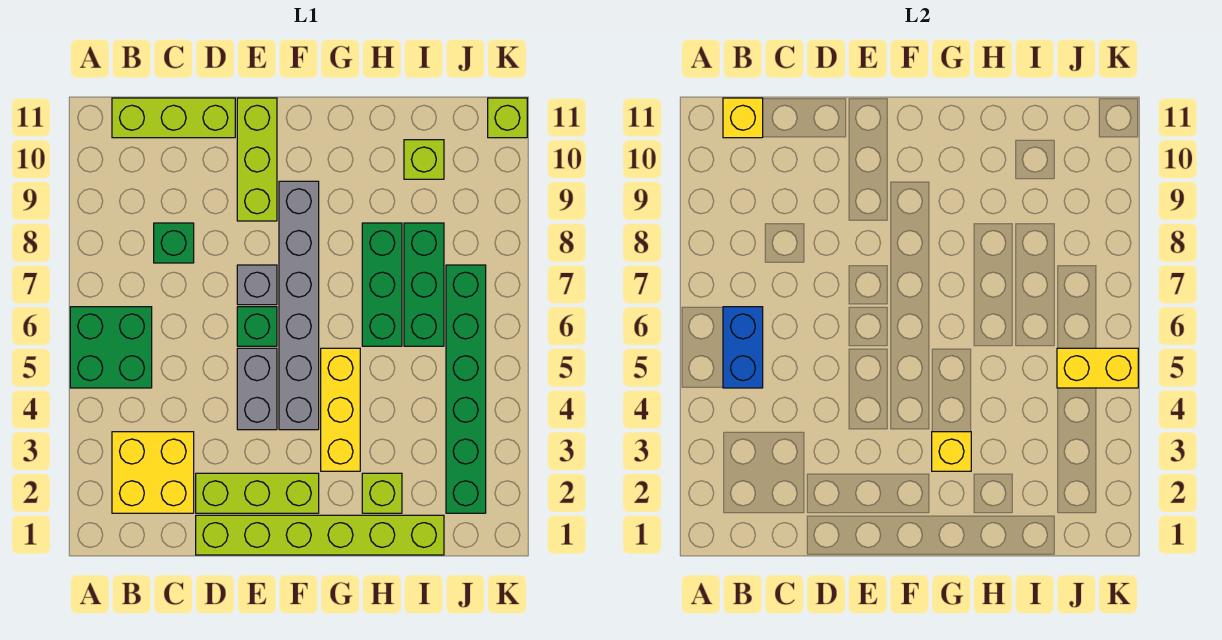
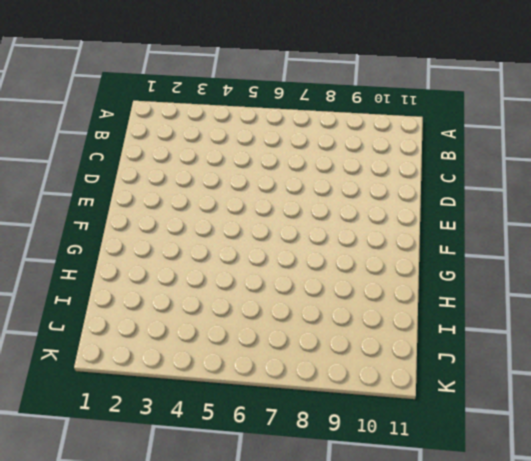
none -> green brick A5:B6 level 1
none -> yellow brick B2:C3 level 1
none -> lime brick B11:D11 level 1

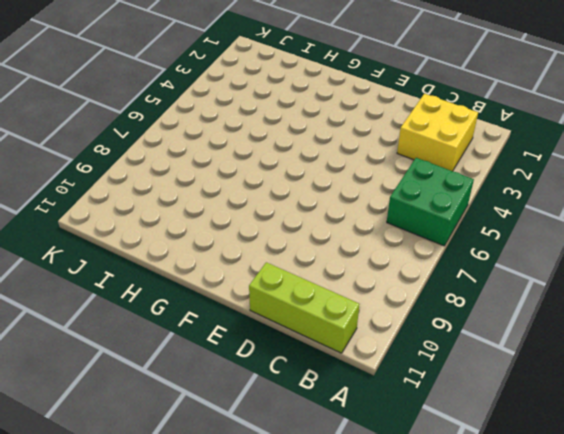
none -> green brick C8 level 1
none -> lime brick D1:I1 level 1
none -> lime brick D2:F2 level 1

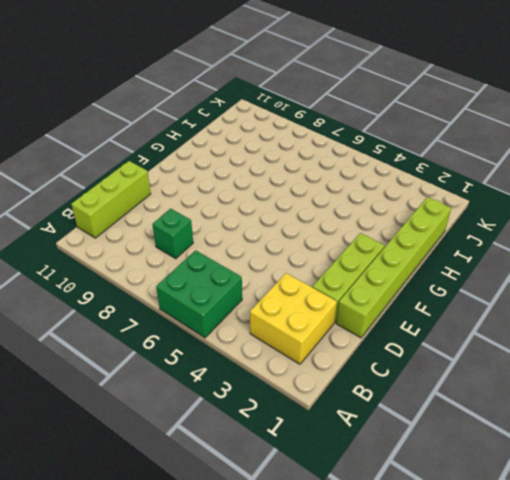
none -> grey brick E4:E5 level 1
none -> green brick E6 level 1
none -> grey brick E7 level 1

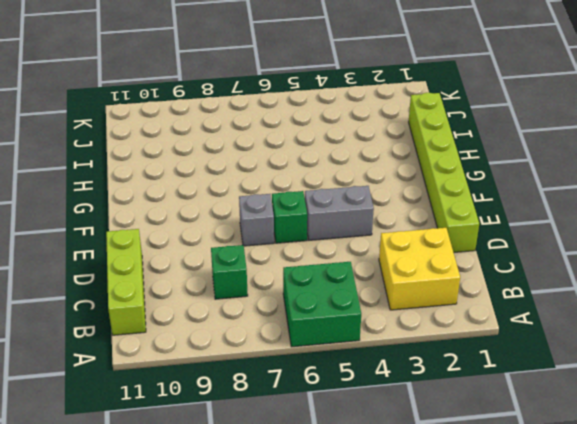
none -> lime brick D2:F2 level 1
none -> lime brick E9:E11 level 1
none -> grey brick F4:F9 level 1

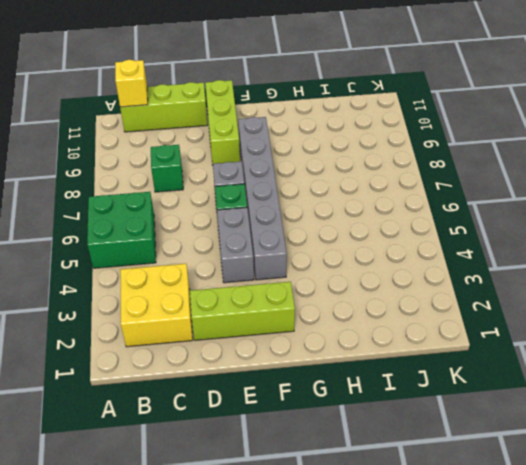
none -> lime brick D1:I1 level 1
none -> yellow brick G3:G5 level 1
none -> lime brick H2 level 1

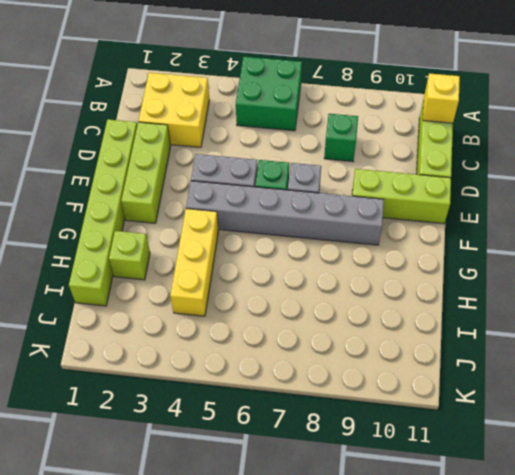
yellow brick G4:I4 level 1 -> yellow brick G3:G5 level 1
none -> green brick H6:H8 level 1
none -> green brick I6:I8 level 1
none -> lime brick I10 level 1

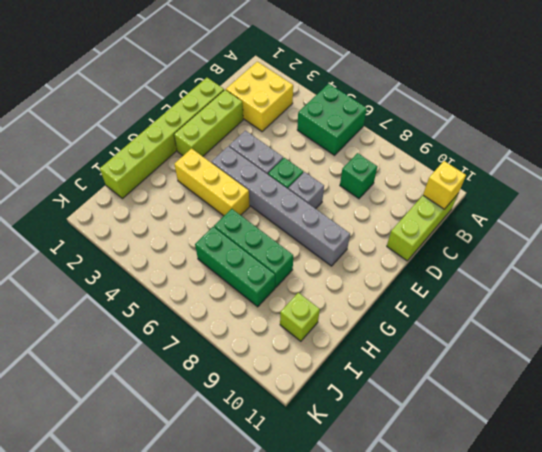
none -> lime brick E9:E11 level 1
none -> lime brick H2 level 1
none -> green brick J2:J7 level 1

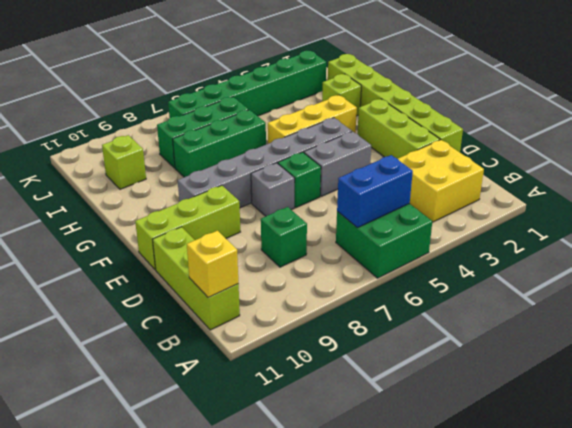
none -> lime brick K11 level 1
none -> yellow brick G3 level 2
none -> yellow brick J5:K5 level 2

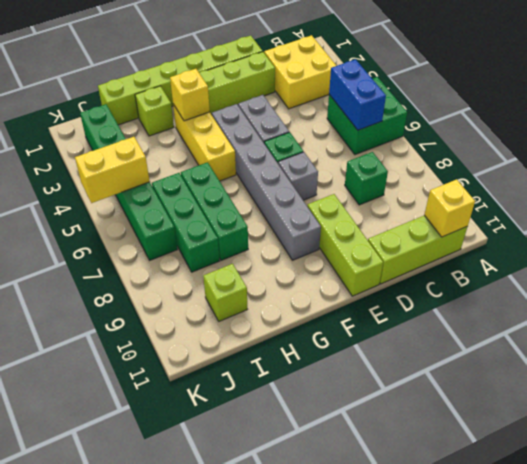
none -> lime brick K11 level 1

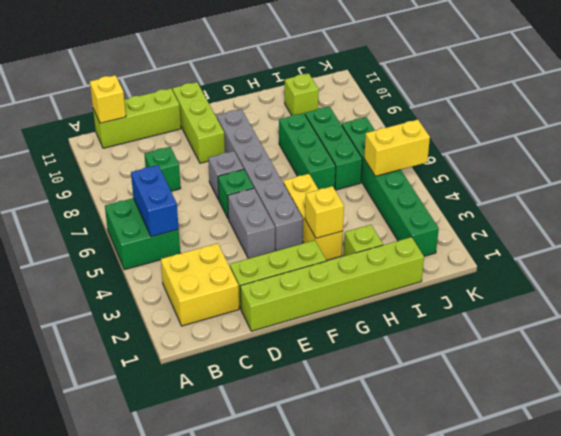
none -> lime brick K11 level 1

